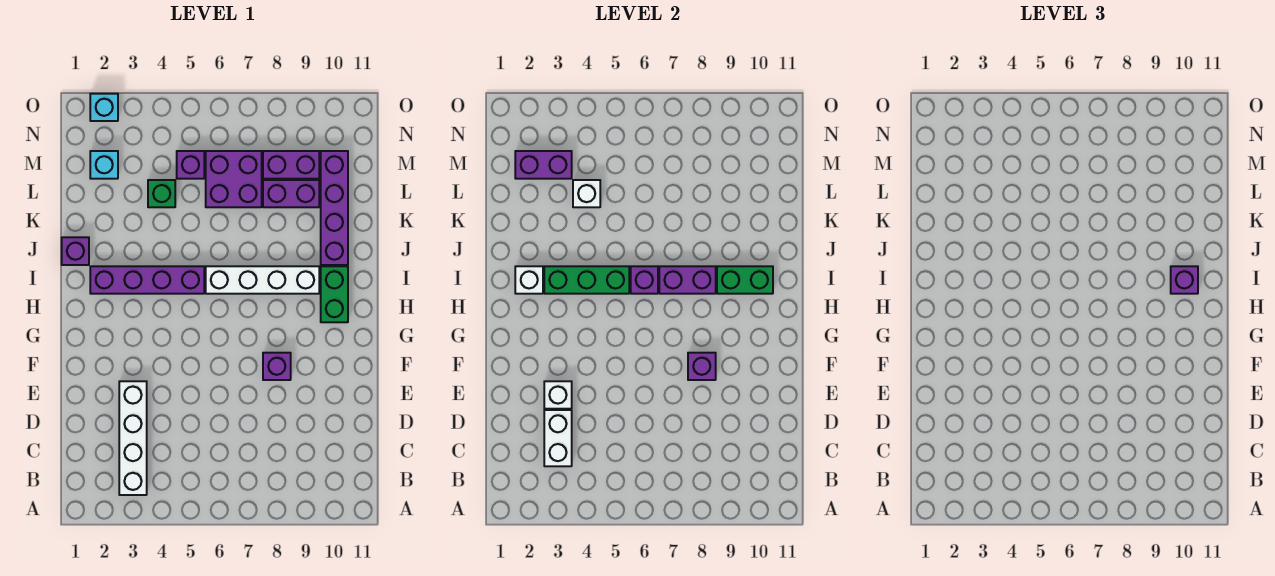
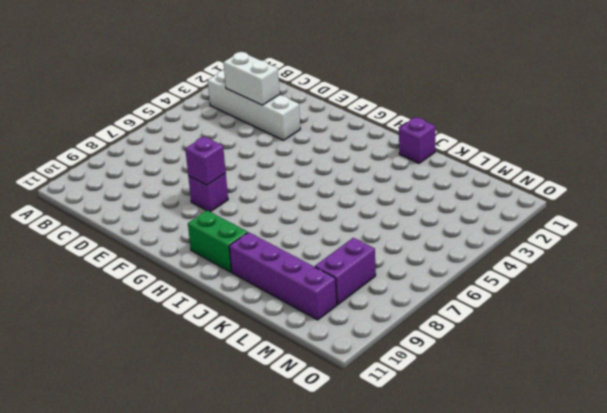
none -> purple brick I2:I5 level 1
none -> white brick I6:I9 level 1
none -> green brick L4 level 1

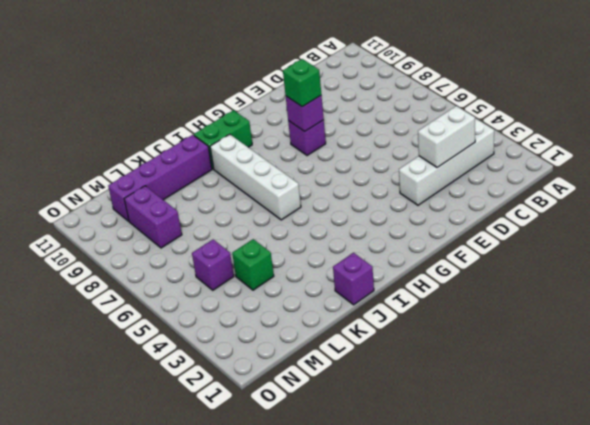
green brick F8 level 3 -> none
none -> purple brick I2:I5 level 1
none -> purple brick L6:M7 level 1
none -> purple brick L8:L9 level 1

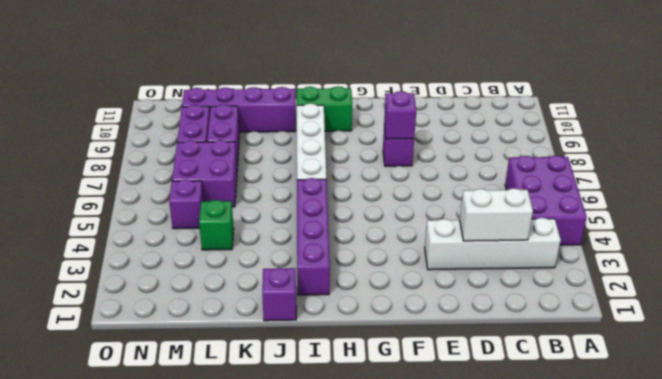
purple brick A4:B6 level 1 -> none
none -> cyan brick M2 level 1
none -> cyan brick O2 level 1
none -> white brick E3 level 2

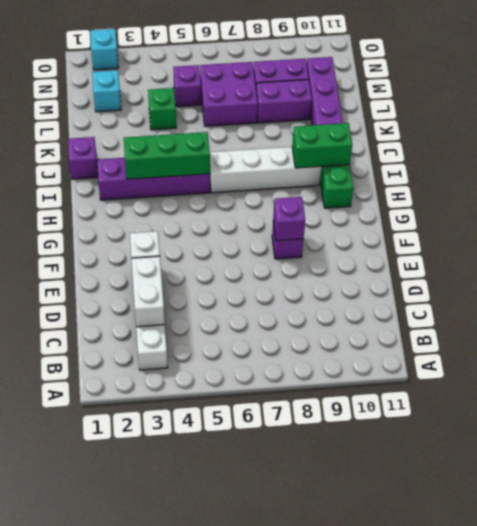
none -> white brick I2 level 2
none -> purple brick I6 level 2
none -> purple brick I7:I8 level 2

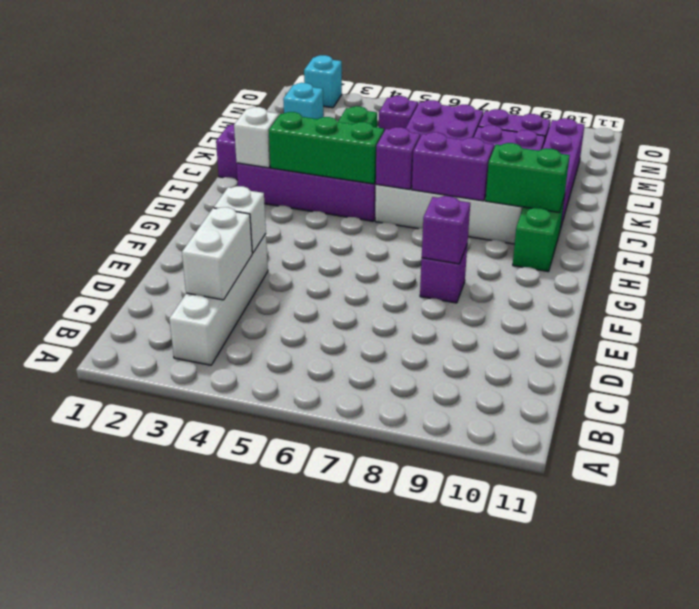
none -> white brick L4 level 2
none -> purple brick M2:M3 level 2
none -> purple brick I10 level 3

